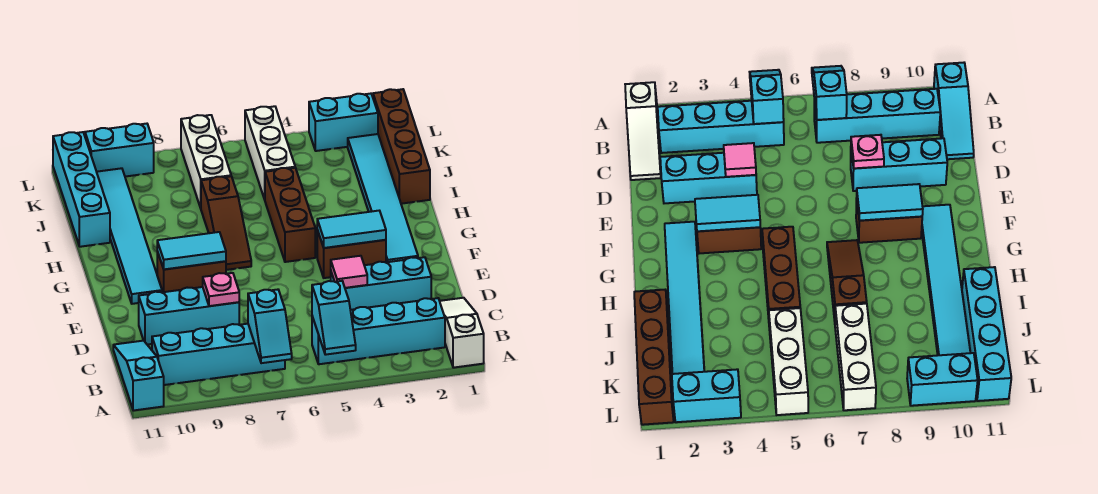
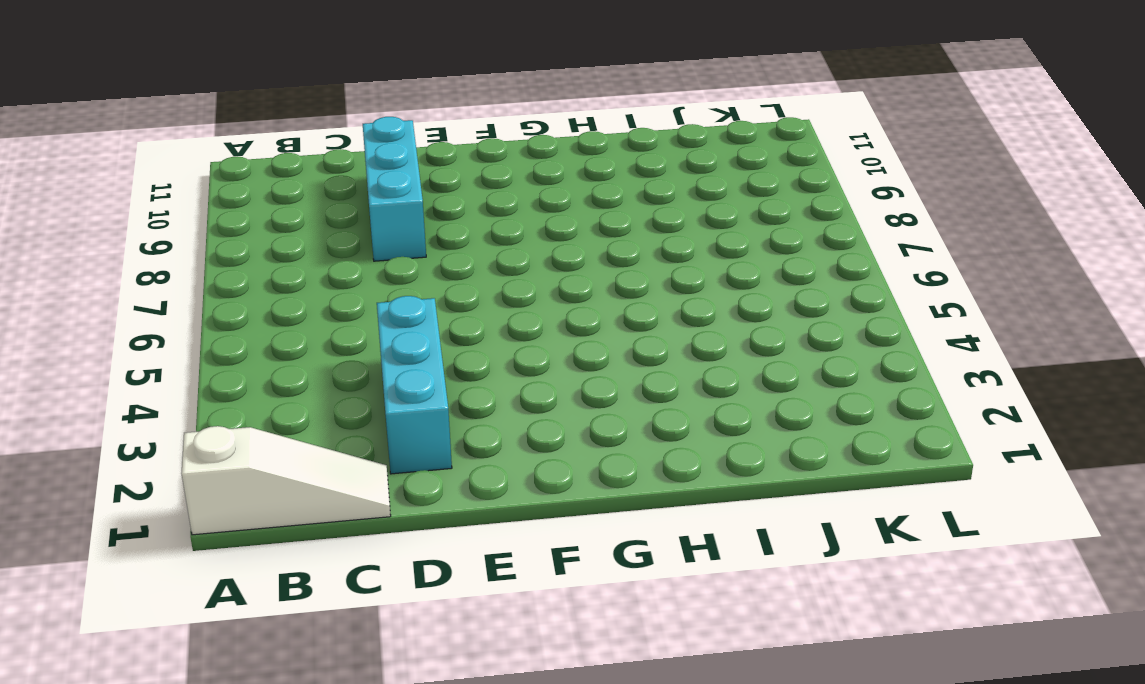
none -> cyan slope A11:C11 level 1 top A
none -> cyan brick B2:B5 level 1
none -> cyan brick B7:B10 level 1

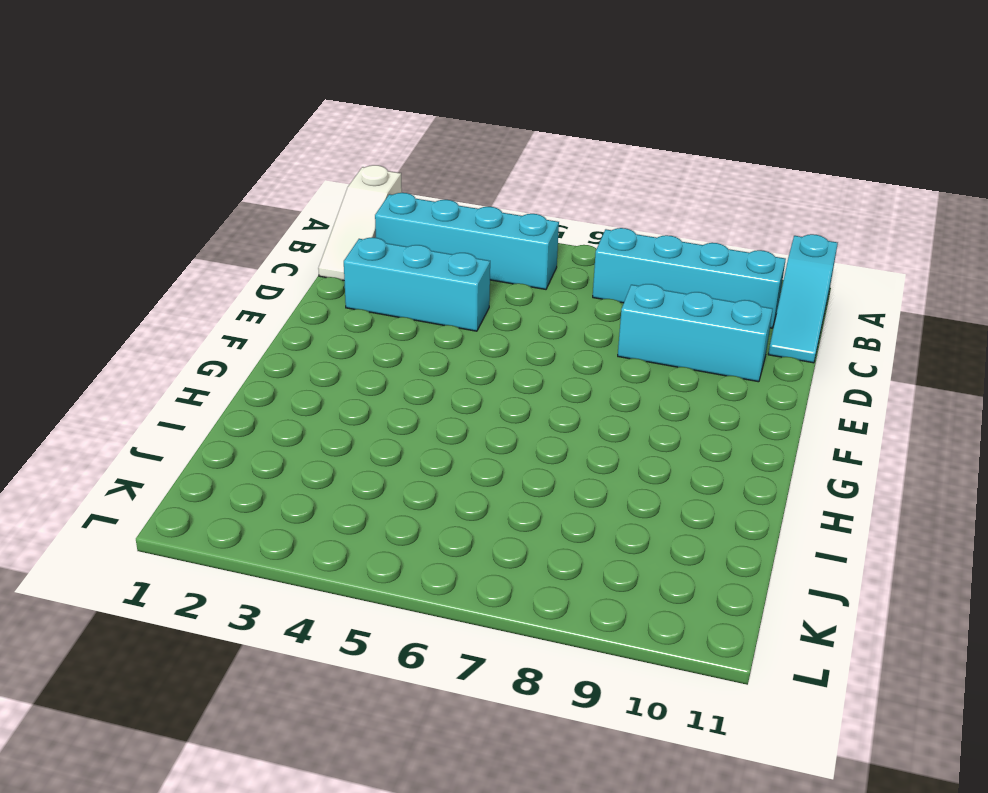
none -> cyan tile F2:K2 level 1
none -> brown brick F3:F4 level 1
none -> brown brick F8:F9 level 1

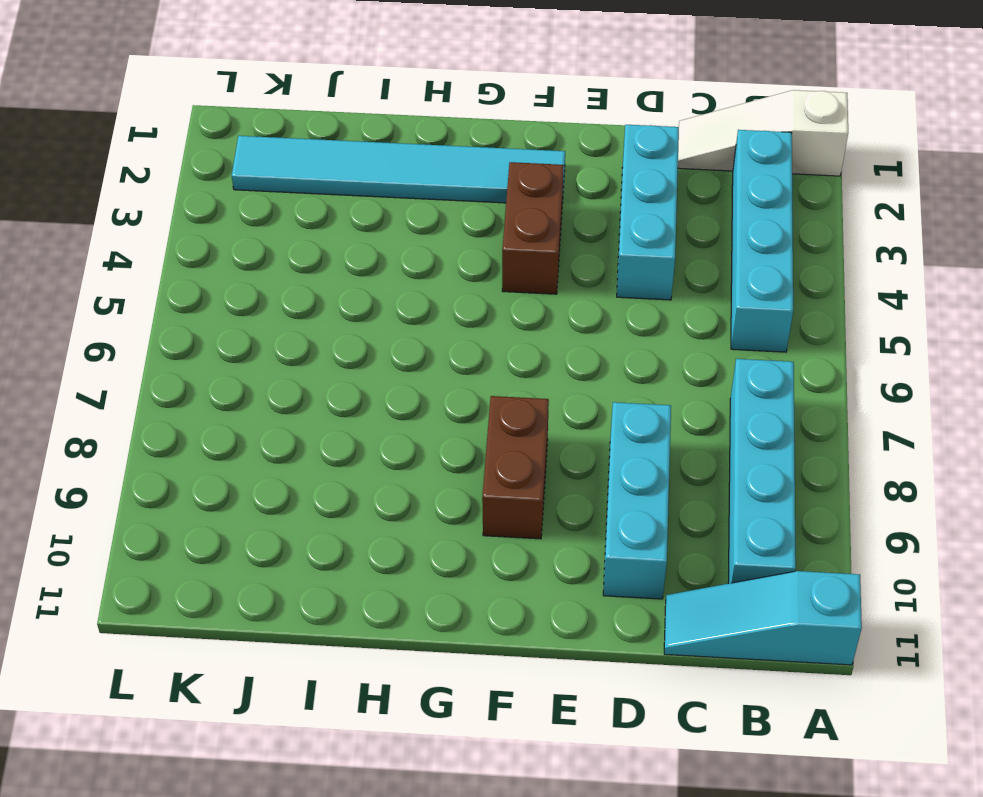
none -> cyan tile F10:K10 level 1
none -> brown brick G5:I5 level 1
none -> brown slope G7:I7 level 1 top I

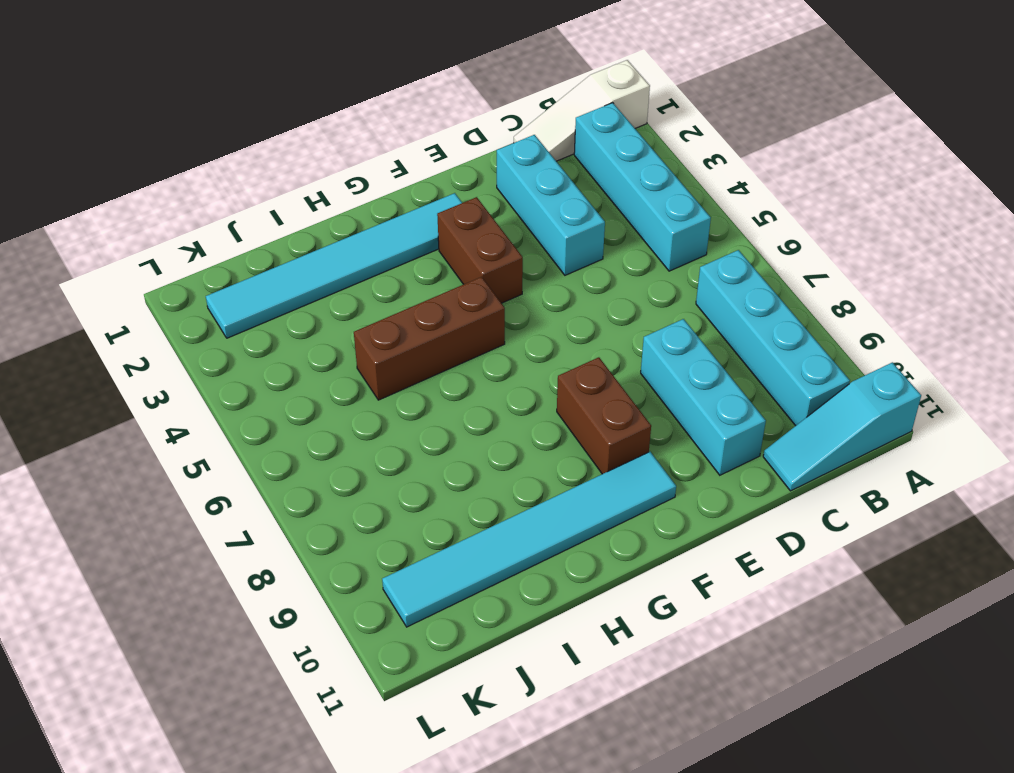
none -> brown slope G7:I7 level 1 top I
none -> brown brick I1:L1 level 1
none -> cyan brick I11:L11 level 1

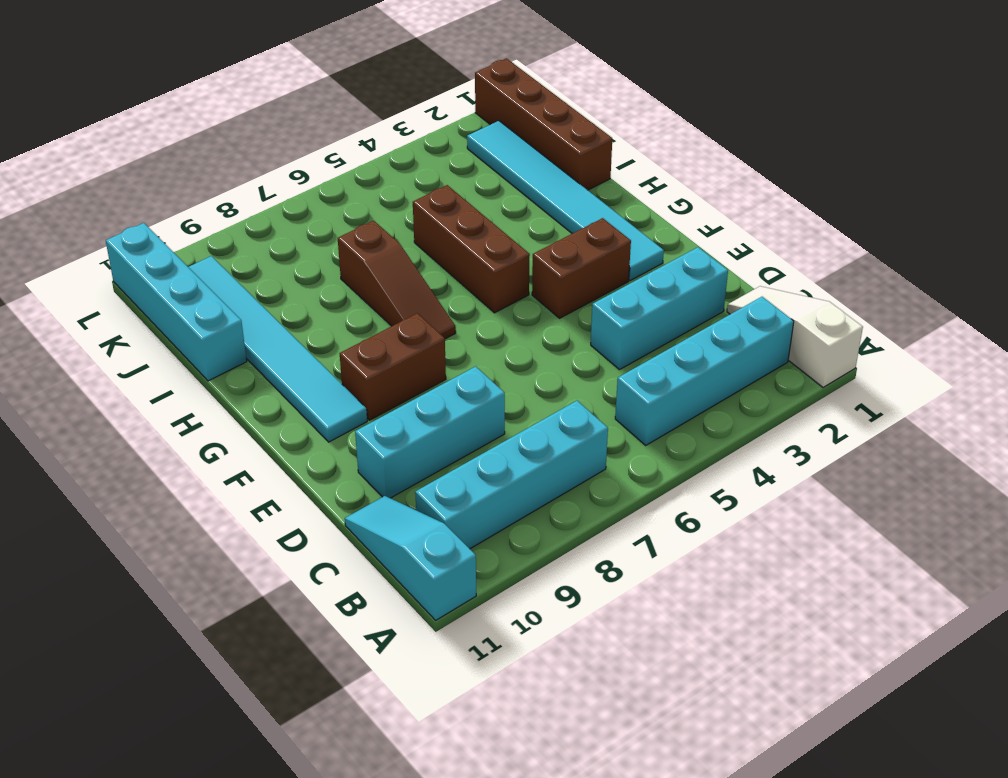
none -> white brick J5:L5 level 1
none -> white brick J7:L7 level 1
none -> cyan brick L2:L3 level 1

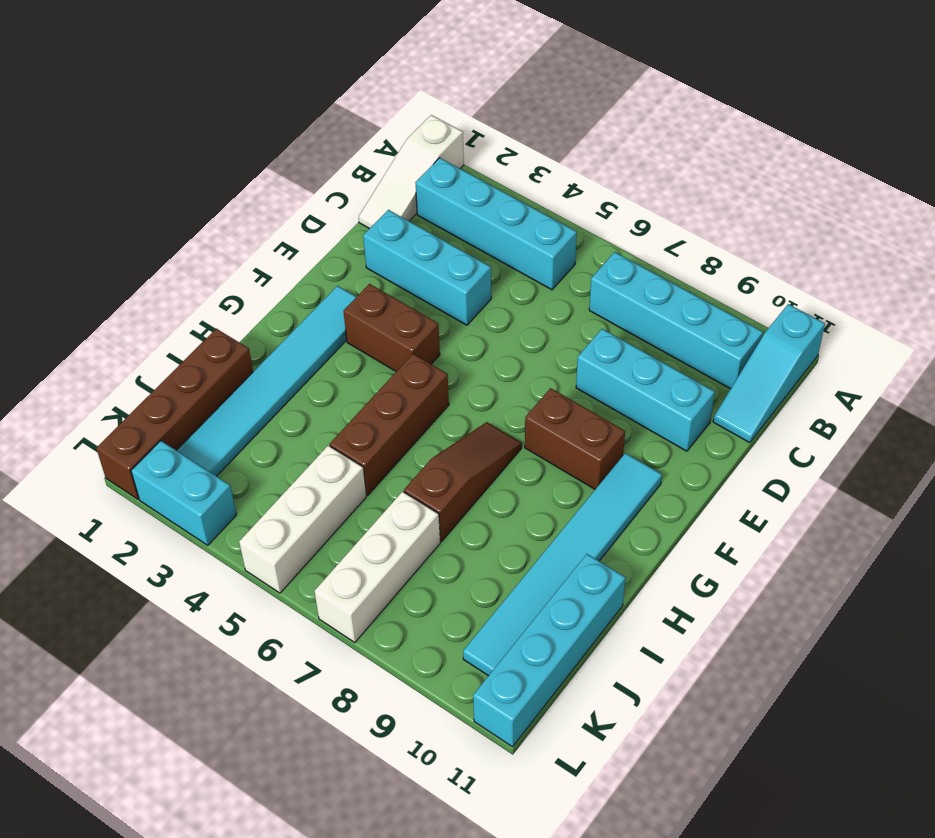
none -> cyan brick L9:L10 level 1
none -> cyan slope A5:B5 level 2 top B
none -> cyan slope A7:B7 level 2 top B

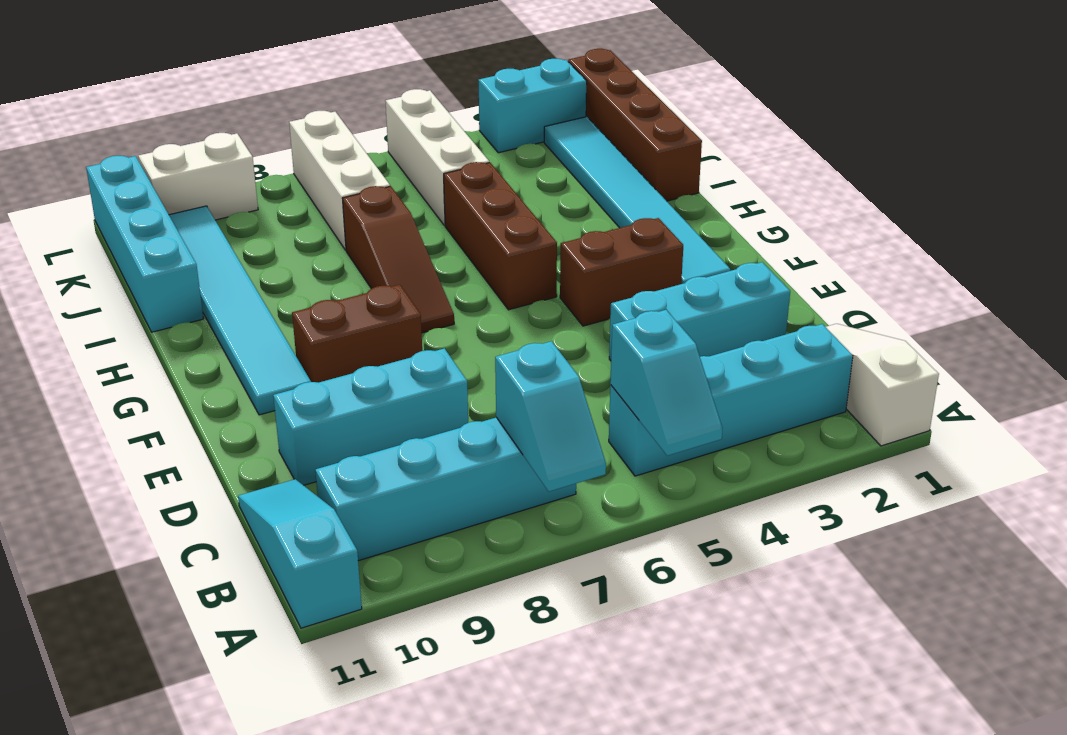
white brick L9:L10 level 1 -> cyan brick L9:L10 level 1
none -> pink tile D4 level 2
none -> pink plate D8 level 2
none -> cyan tile F3:F4 level 2

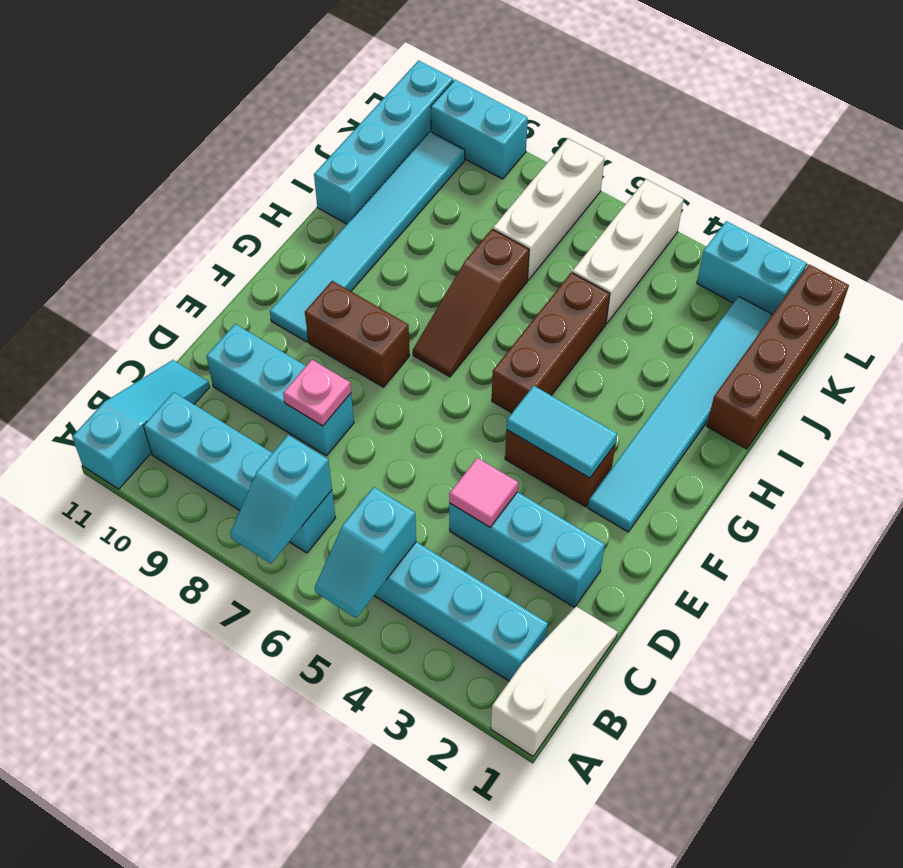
none -> cyan tile F8:F9 level 2

